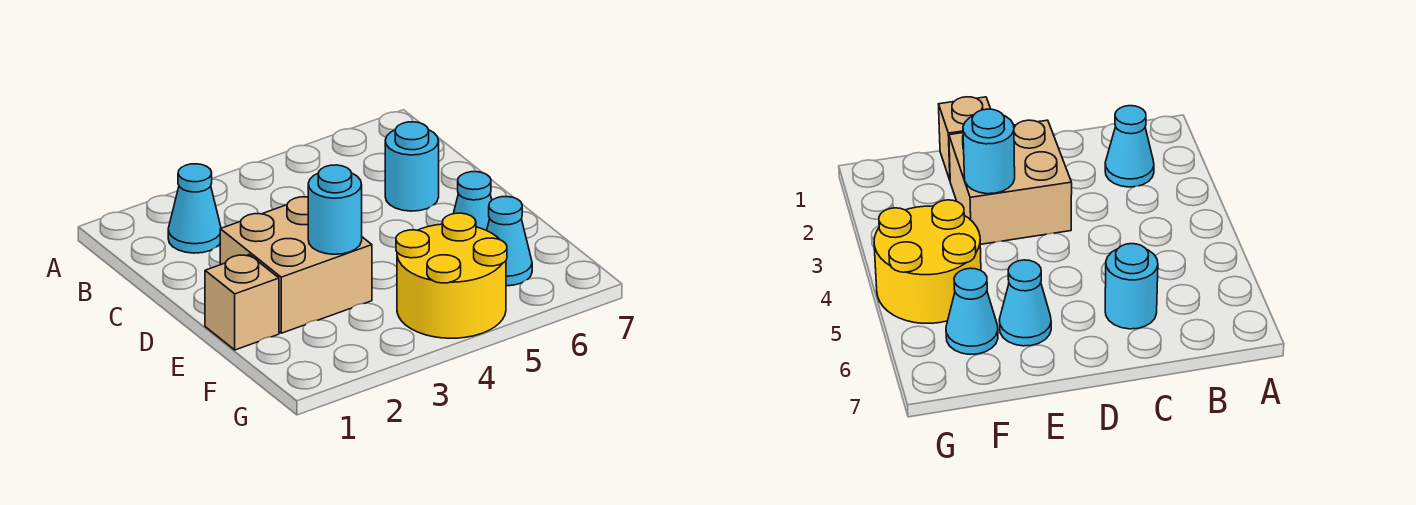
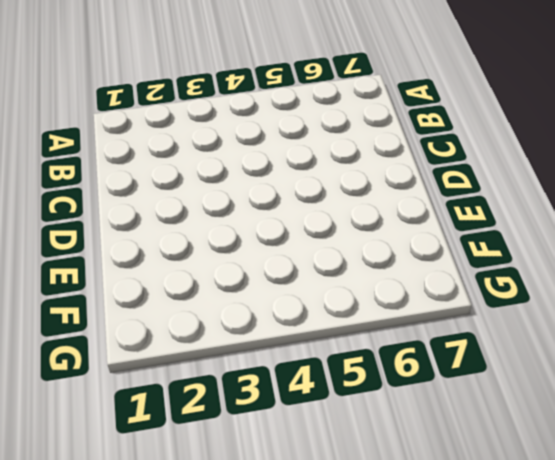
none -> cyan cone B2 level 1
none -> cyan round brick C6 level 1

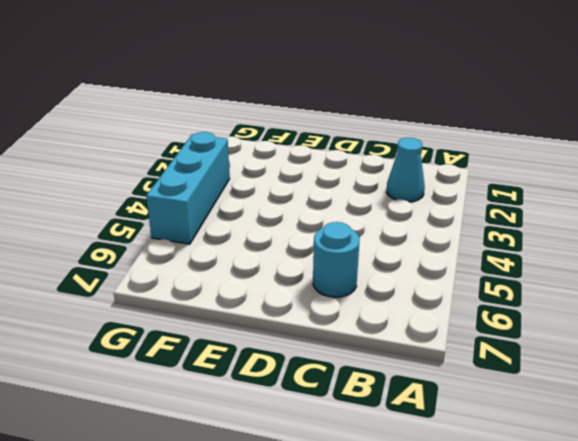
cyan brick G3:G5 level 1 -> yellow round brick F4:G5 level 1
none -> tan brick D2:E3 level 1
none -> tan brick E1 level 1

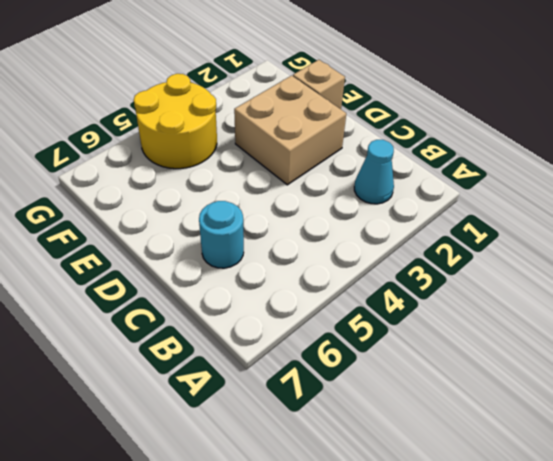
none -> cyan cone E6 level 1
none -> cyan cone F6 level 1

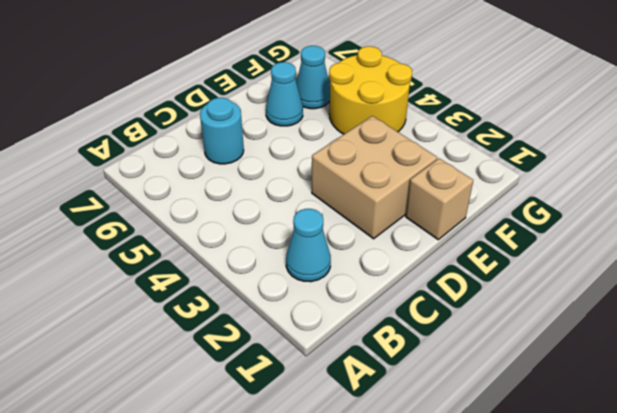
none -> cyan round brick E3 level 2

